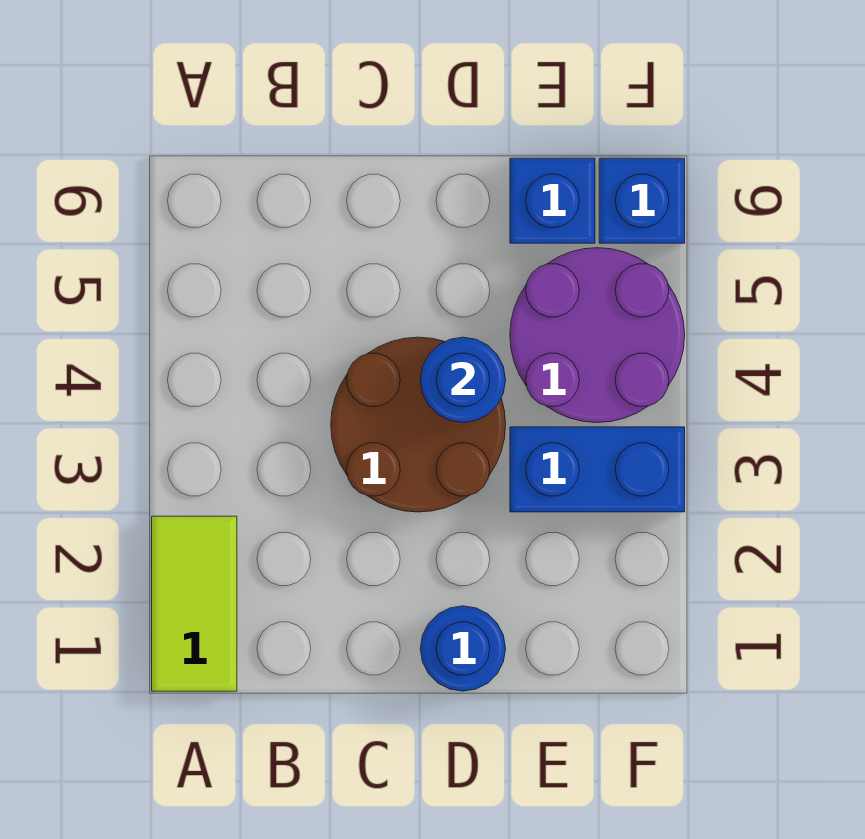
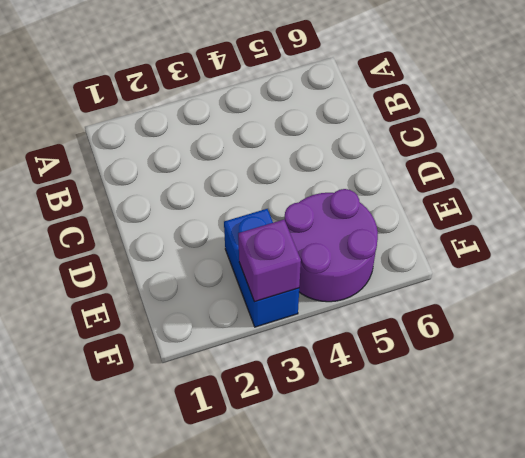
purple brick F3 level 2 -> none
none -> lime tile A1:A2 level 1
none -> brown round brick C3:D4 level 1

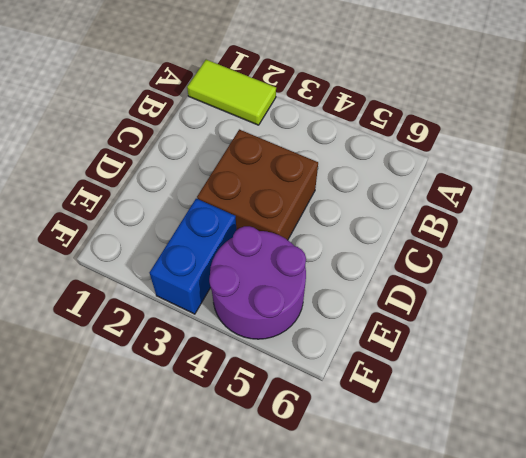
brown brick C3:D4 level 1 -> brown round brick C3:D4 level 1
none -> blue round brick D1 level 1
none -> blue brick E6 level 1

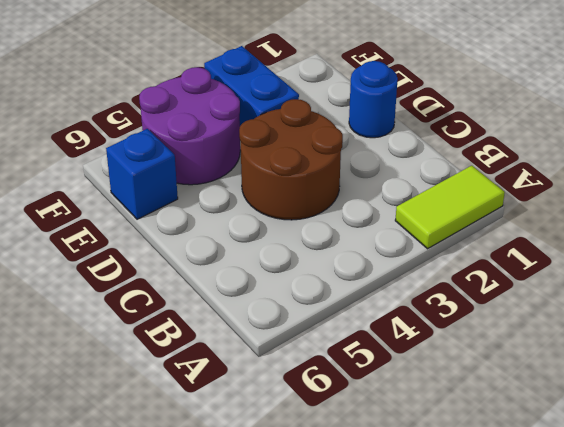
none -> blue brick F6 level 1
none -> blue round brick D4 level 2

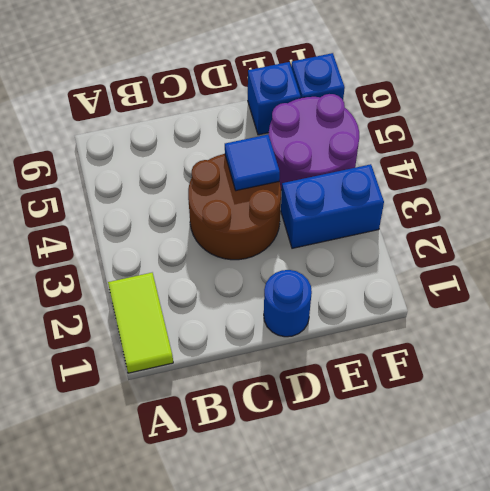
blue tile D4 level 2 -> blue round brick D4 level 2

